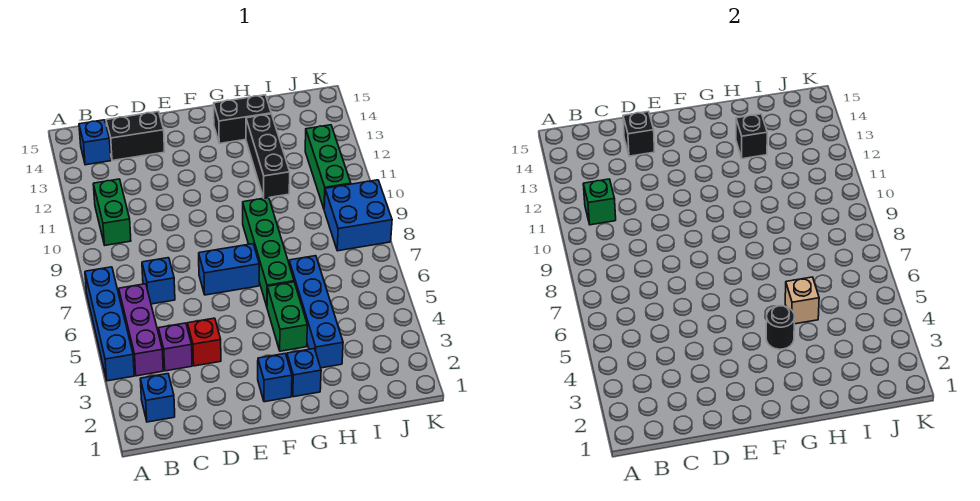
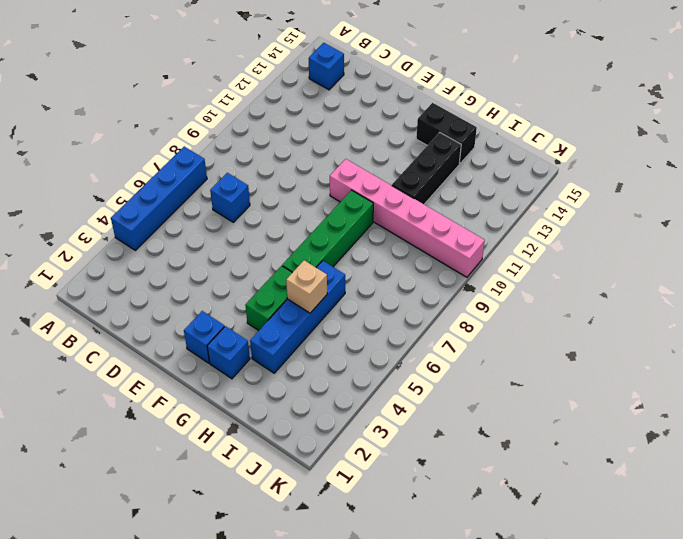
pink brick F10:K10 level 1 -> green brick J10:J12 level 1
none -> blue brick B2 level 1
none -> purple brick B4:B6 level 1
none -> green brick B10:B11 level 1

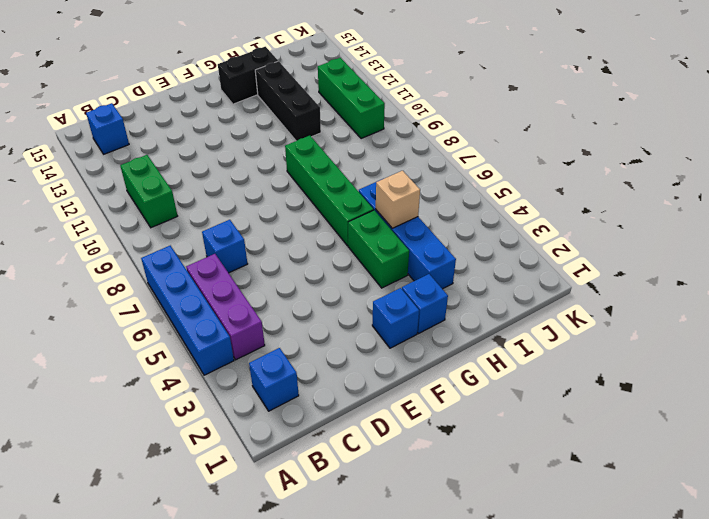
none -> purple brick C4 level 1
none -> black brick C14:D14 level 1
none -> red brick D4 level 1

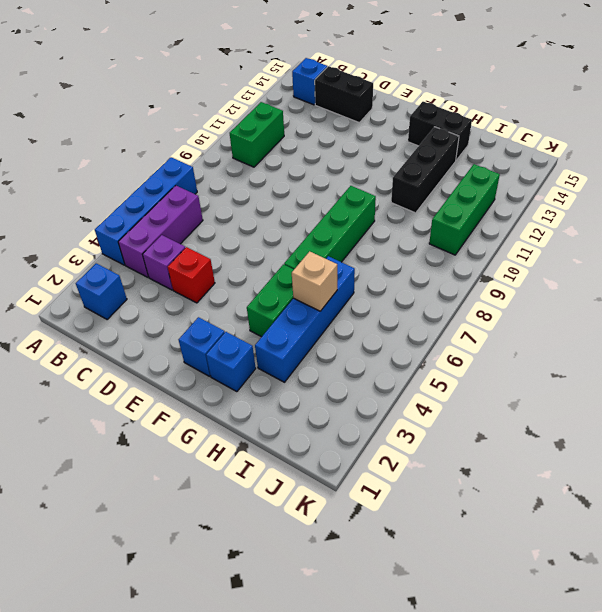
none -> blue brick C7 level 1
none -> blue brick E7:F7 level 1
none -> blue brick J8:K9 level 1

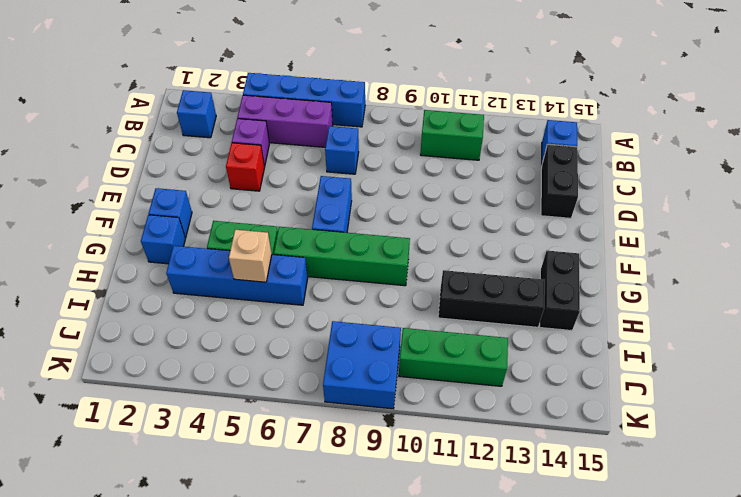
none -> green brick B11 level 2
none -> black brick D14 level 2
none -> black round brick G4 level 2

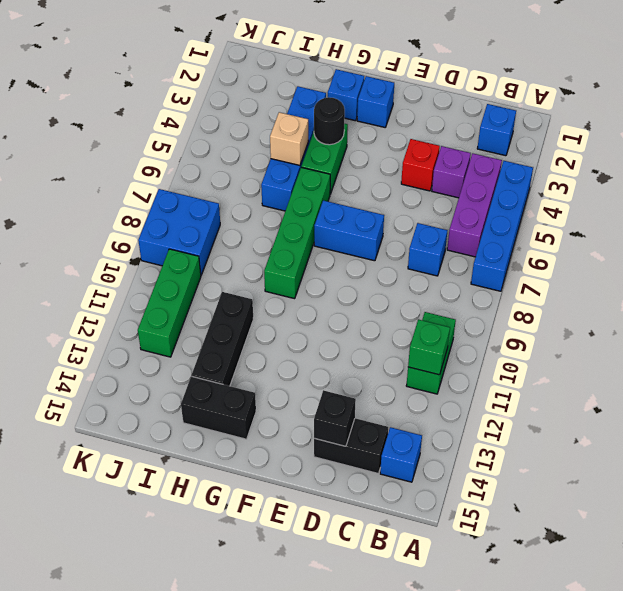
none -> black brick H13 level 2

